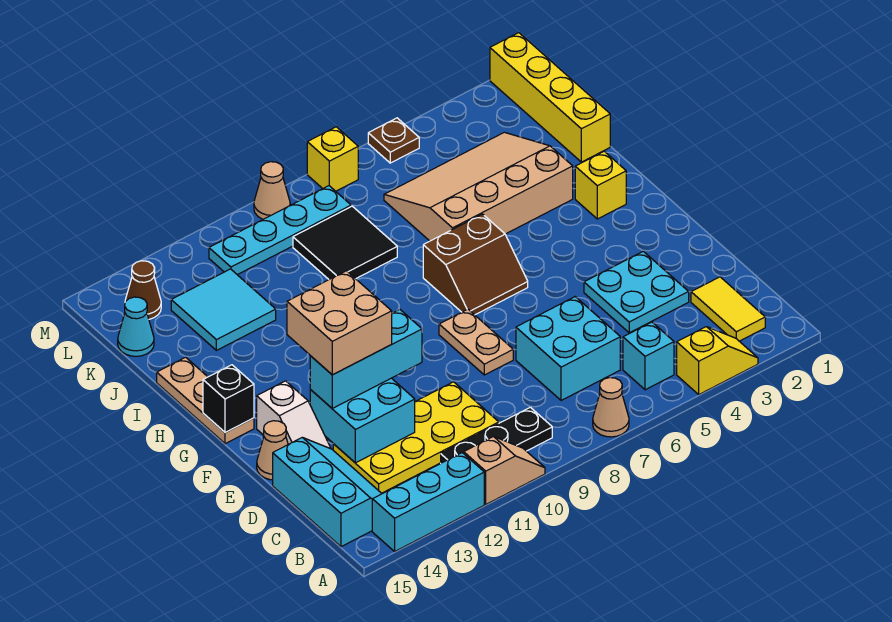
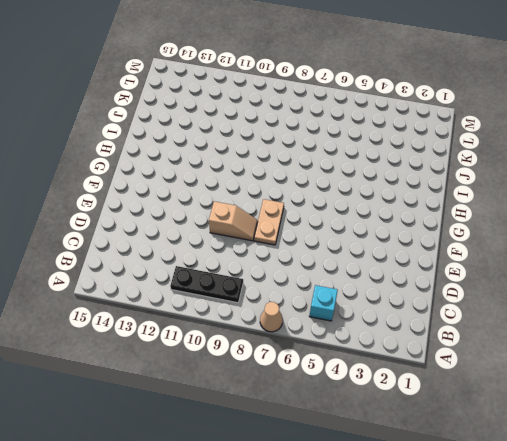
tan slope E9:E10 level 1 top 10 -> tan slope A10:A11 level 1 top 11
none -> yellow slope A3:A4 level 1 top 4
none -> cyan brick A12:A14 level 1
none -> yellow tile B2:C2 level 1
none -> cyan slope B14:D15 level 1 top 15

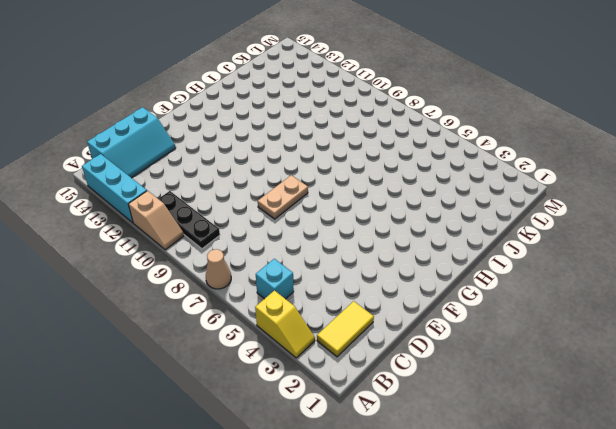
none -> cyan brick C6:D7 level 1
none -> yellow plate C10:D13 level 1
none -> cyan plate D3:E4 level 1
none -> white slope E14:F14 level 1 top F

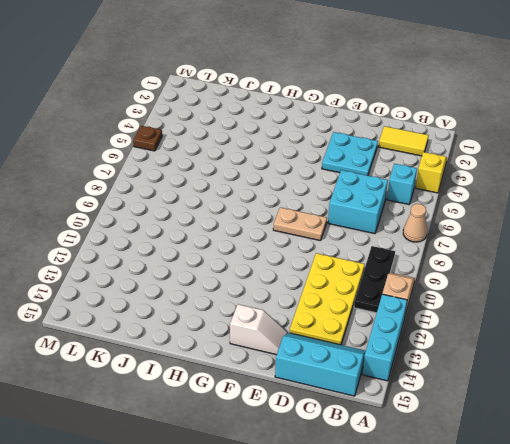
none -> tan cone E15 level 1
none -> brown slope G6:H7 level 1 top H
none -> tan plate G15:I15 level 1
none -> yellow brick H2 level 1

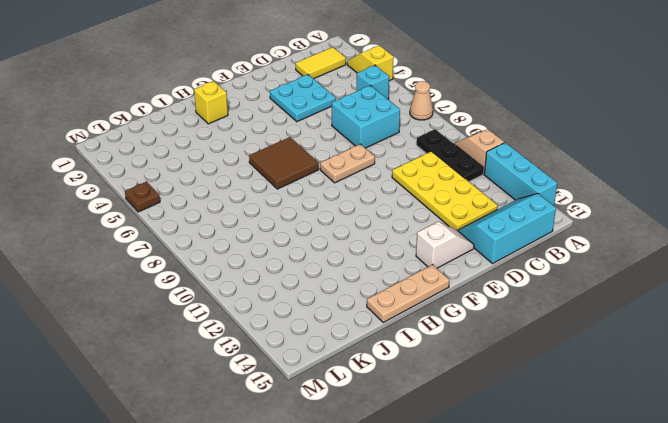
brown tile G6:H7 level 1 -> brown slope G6:H7 level 1 top H
none -> tan cone E15 level 1
none -> tan slope I3:K6 level 1 top I
none -> yellow brick J1:M1 level 1
none -> black tile J8:K9 level 1

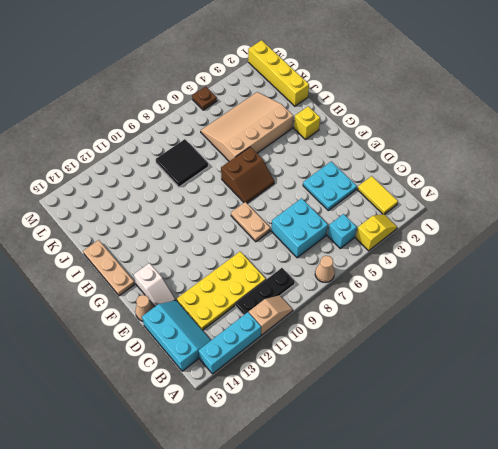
none -> cyan tile J12:K13 level 1
none -> cyan cone K15 level 1
none -> cyan plate L8:L11 level 1
none -> brown cone L14 level 1

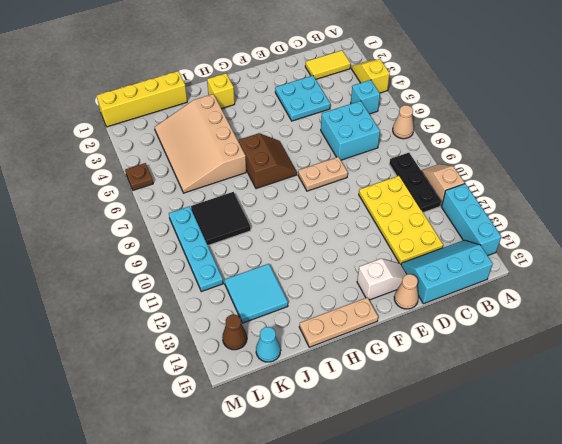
none -> yellow brick M7 level 1
none -> tan cone M9 level 1
none -> cyan brick D12:E13 level 2
none -> black brick G15 level 2

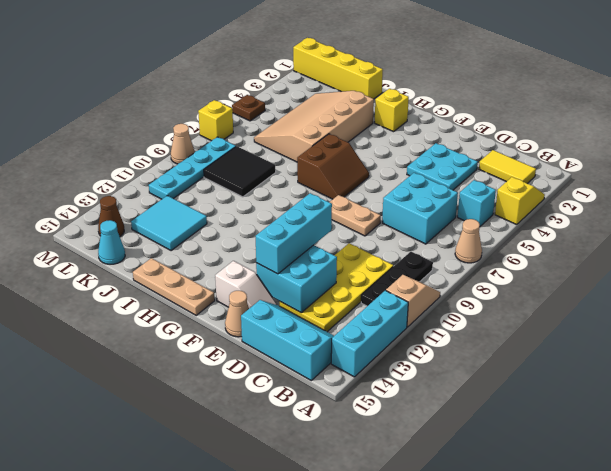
none -> black brick G15 level 2
none -> tan brick E12:F13 level 4

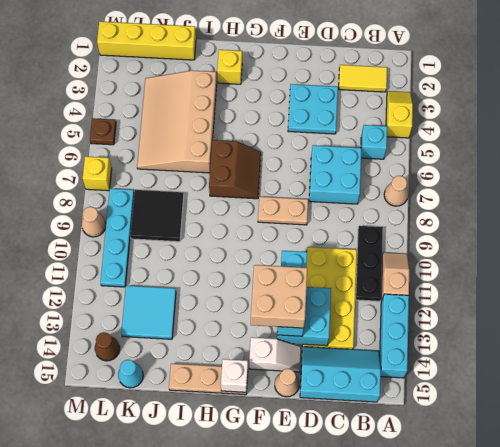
white brick G15 level 2 -> black brick G15 level 2

